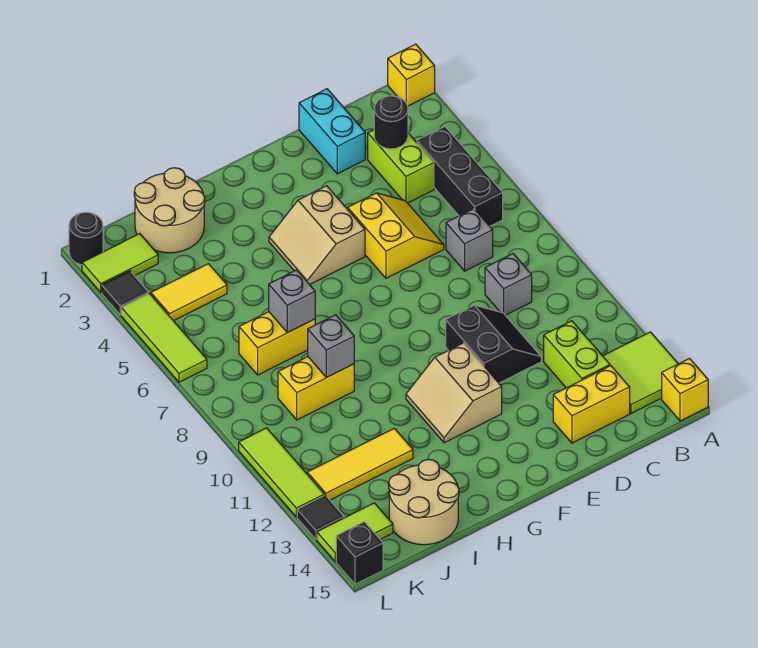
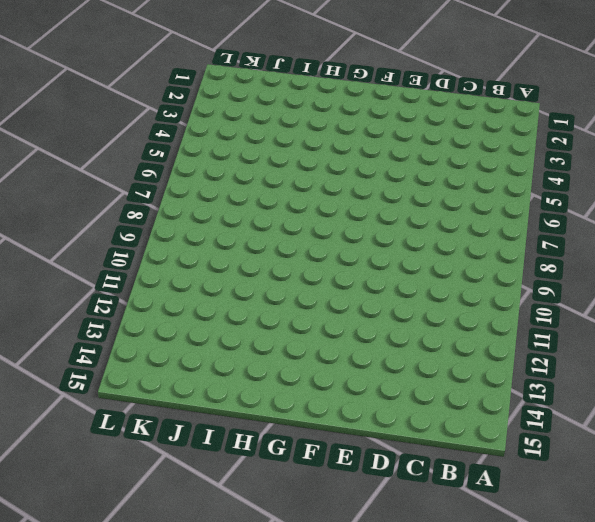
none -> yellow brick A1 level 1
none -> lime tile A13:B14 level 1
none -> yellow brick A15 level 1
none -> black brick B4:B6 level 1

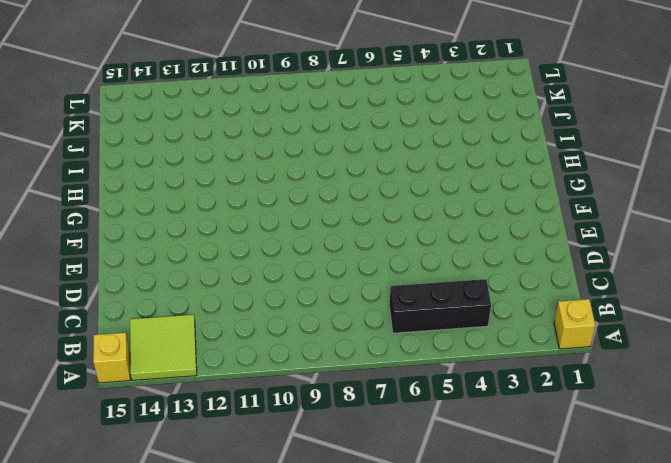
none -> lime brick C3:C4 level 1
none -> grey brick C7 level 1
none -> grey brick C9 level 1
none -> lime brick C12:C13 level 1

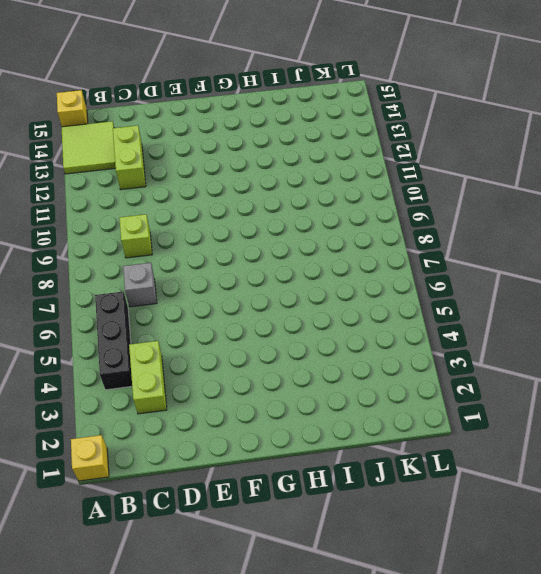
lime brick C9 level 1 -> grey brick C9 level 1
none -> yellow brick C14:D14 level 1
none -> cyan brick D1:D2 level 1
none -> yellow slope D5:E6 level 1 top E
none -> black slope D10:E11 level 1 top E

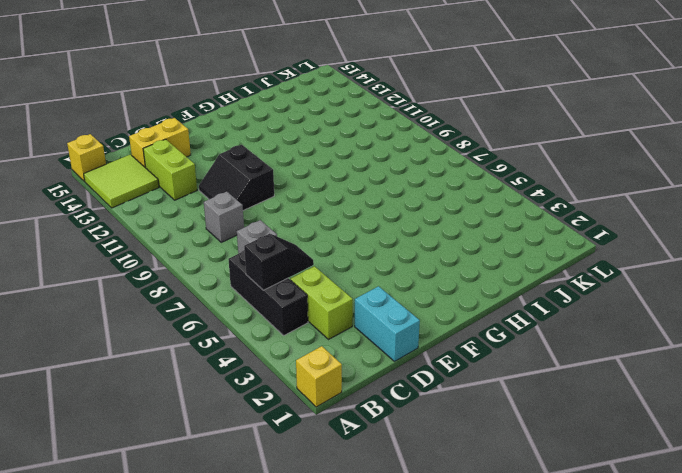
black slope B5:C5 level 2 top B -> none
none -> yellow slope D5:E6 level 1 top E
none -> tan slope F4:G5 level 1 top F
none -> tan slope F11:G12 level 1 top F
none -> tan round brick I1:J2 level 1

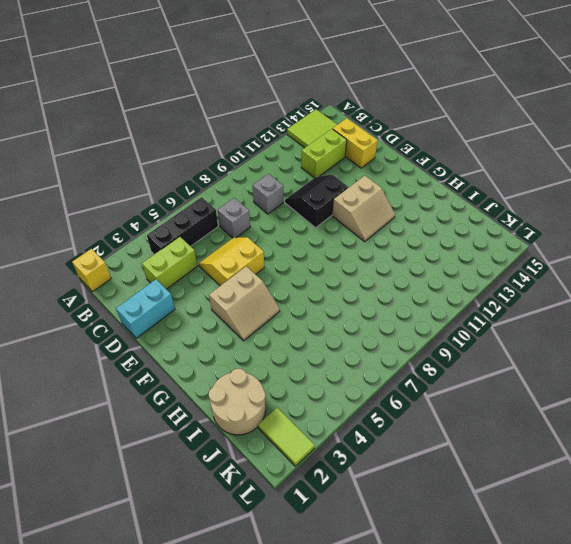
none -> yellow brick A15 level 1
none -> yellow brick I7:J7 level 1
none -> yellow brick I9:J9 level 1
none -> yellow tile I12:K12 level 1

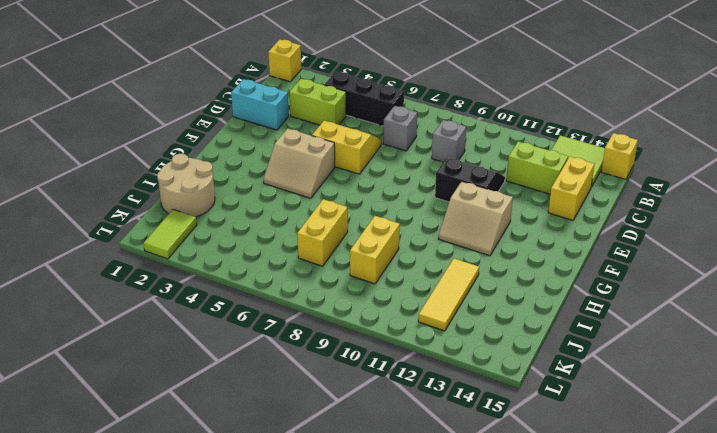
none -> tan round brick I14:J15 level 1
none -> yellow tile J4:K4 level 1
none -> lime tile K14:L14 level 1
none -> black round brick L1 level 1

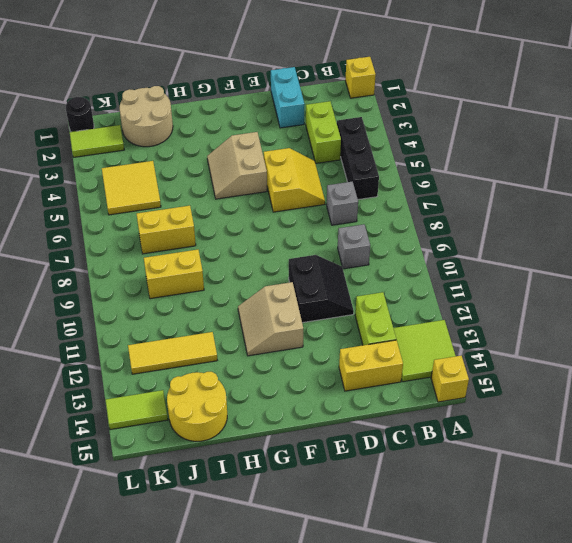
yellow round brick I14:J15 level 1 -> tan round brick I14:J15 level 1
yellow tile J4:K5 level 1 -> yellow tile J4:K4 level 1
none -> black tile L3 level 1
none -> lime tile L4:L6 level 1
none -> lime tile L10:L12 level 1
none -> black tile L13 level 1

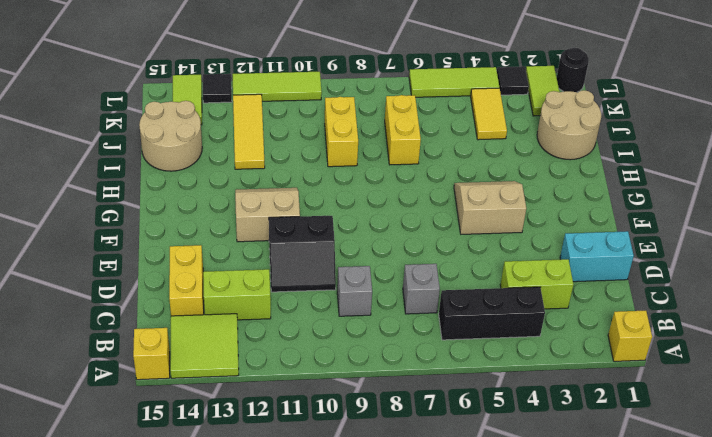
none -> yellow slope D5:E6 level 1 top E
none -> black brick L15 level 1
none -> black round brick C3 level 2
none -> grey brick I7 level 2

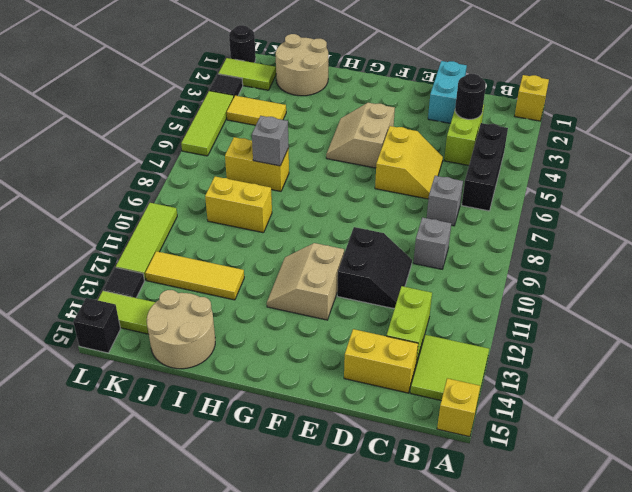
none -> grey brick I9 level 2

